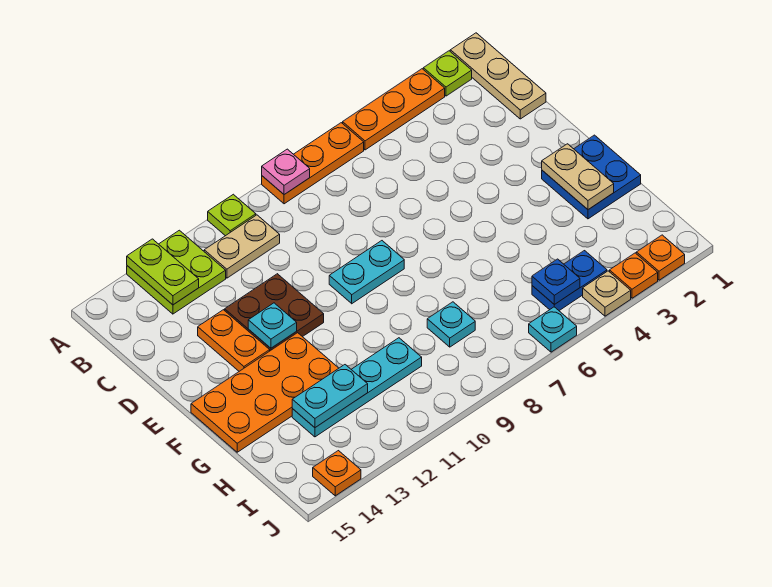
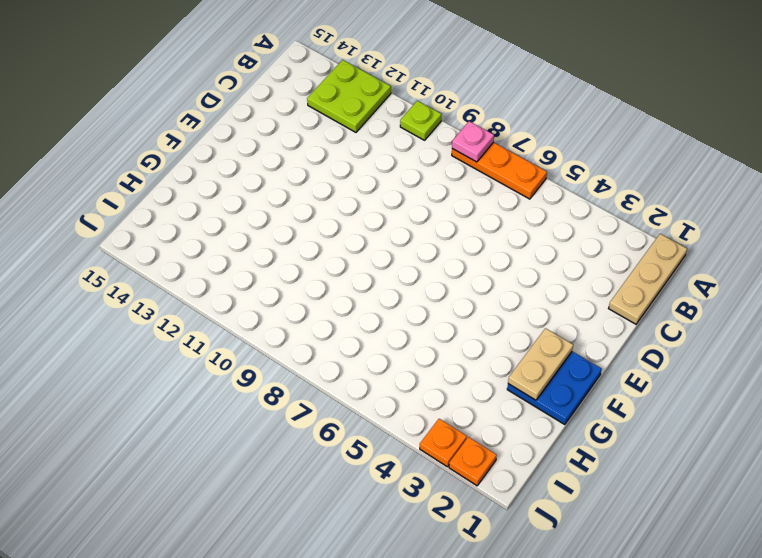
none -> lime plate A2 level 1
none -> orange plate A3:A5 level 1
none -> tan plate B10:B11 level 1

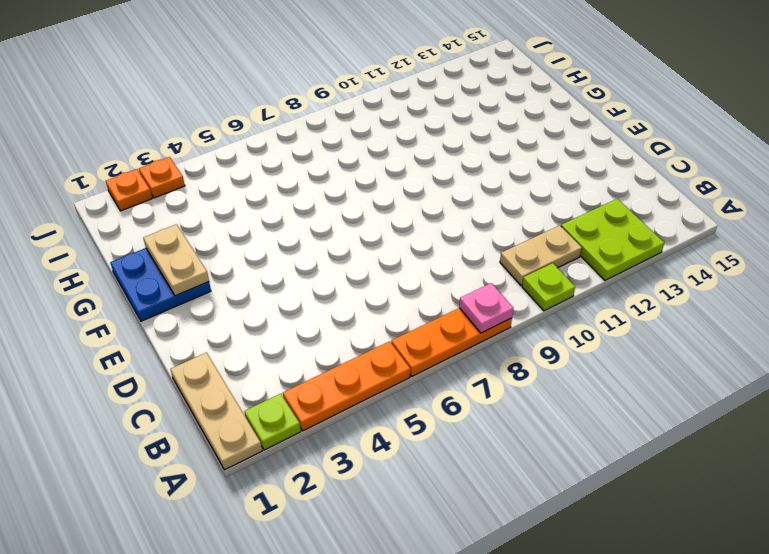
none -> brown plate D11:E12 level 1
none -> orange plate D13:E13 level 1
none -> cyan plate E8:E9 level 1

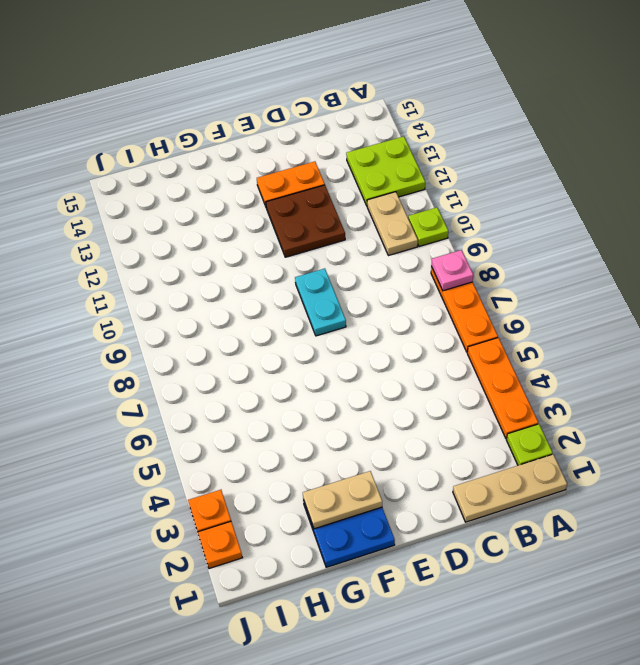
none -> orange plate F12:G15 level 1
none -> cyan plate H8 level 1
none -> cyan plate H10:H13 level 1

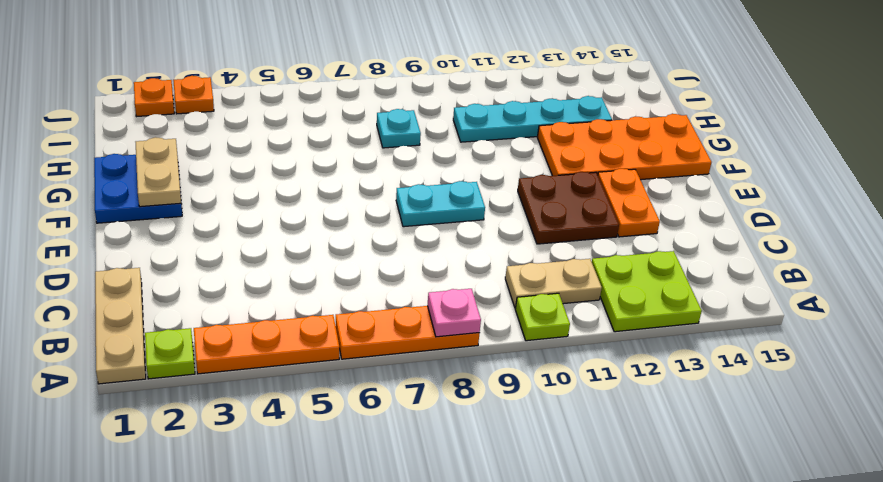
none -> blue plate I4:I5 level 1
none -> tan plate J4 level 1
none -> cyan plate J6 level 1

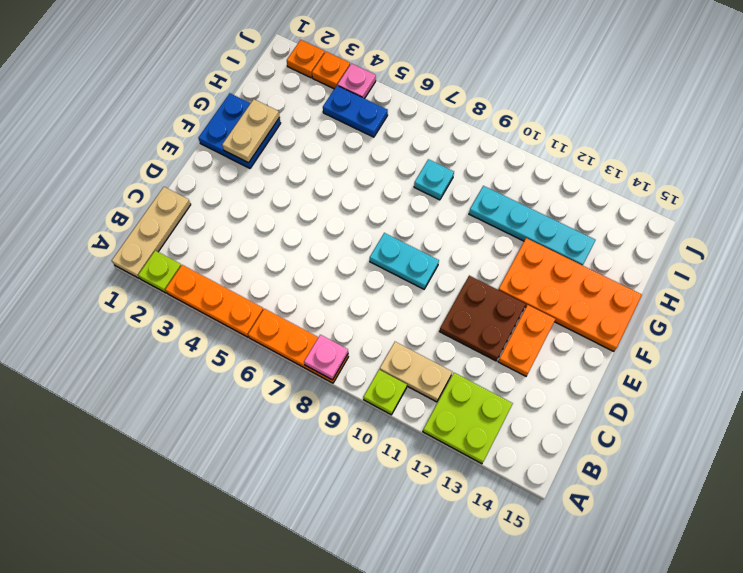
pink plate J4 level 1 -> tan plate J4 level 1
none -> cyan plate J6 level 1
none -> orange plate J14 level 1
none -> lime plate A13:B13 level 2

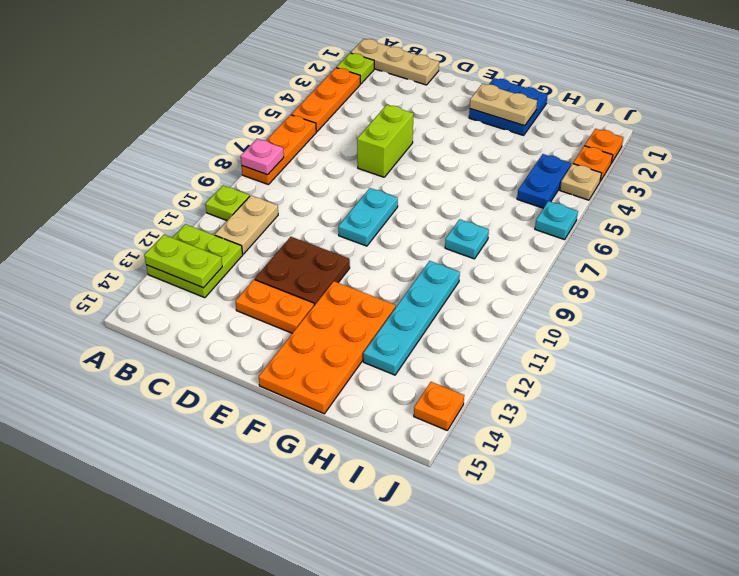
lime brick D5:D6 level 1 -> none
none -> cyan plate E12 level 2
none -> cyan plate H12:H13 level 2
none -> blue plate I5 level 2

